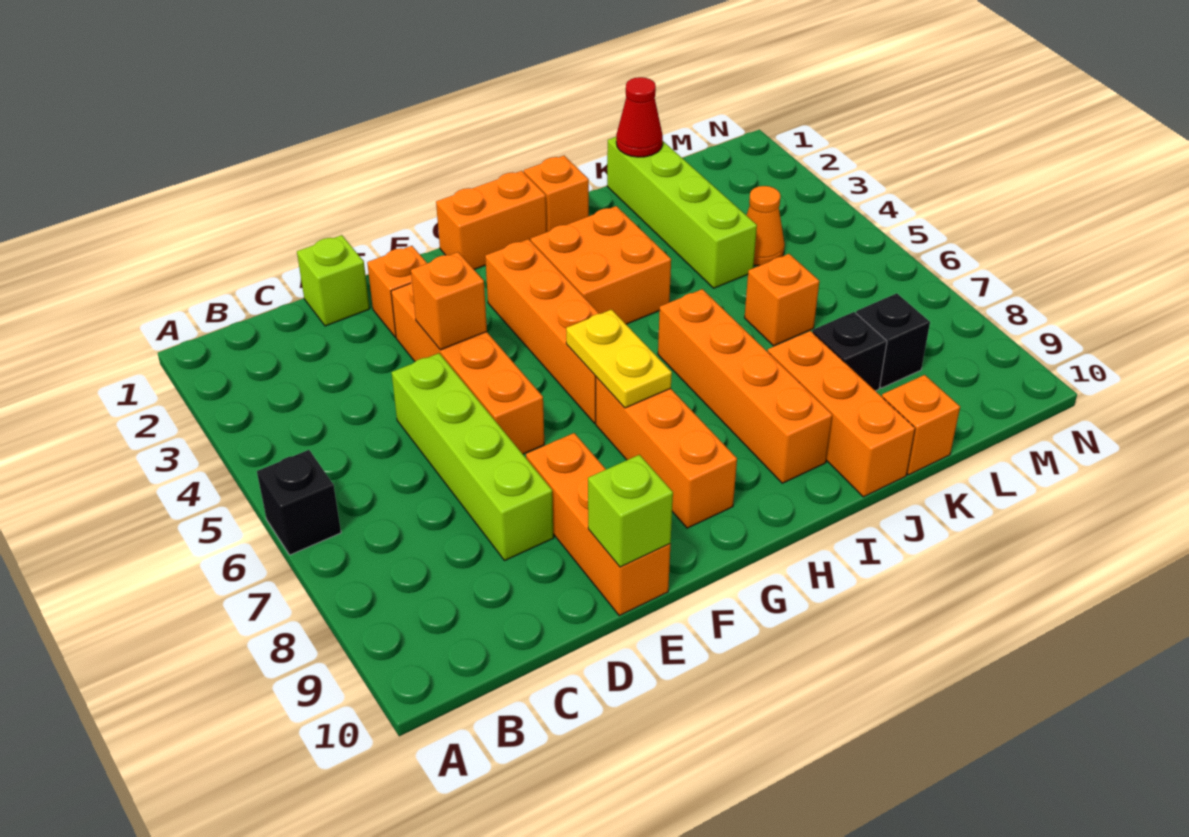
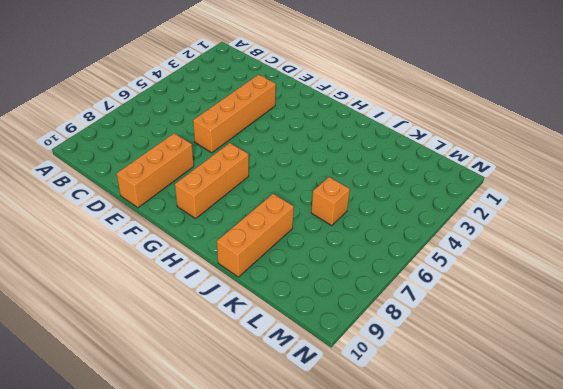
none -> black brick A6 level 1
none -> lime brick D1 level 1
none -> lime brick D5:D8 level 1

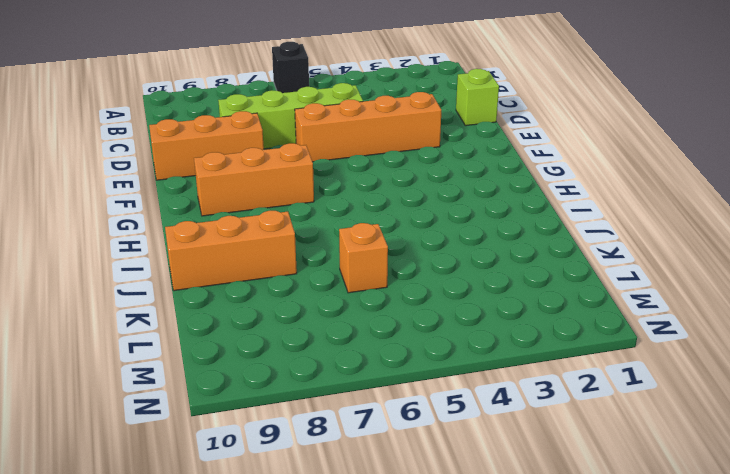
none -> orange brick E2 level 1
none -> orange brick G1:H1 level 1
none -> orange brick G3:G6 level 1

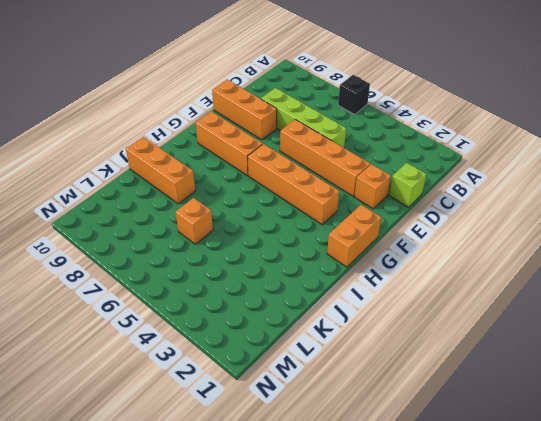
none -> orange brick H3:I4 level 1
none -> orange brick I1 level 1
none -> orange brick I6:I9 level 1

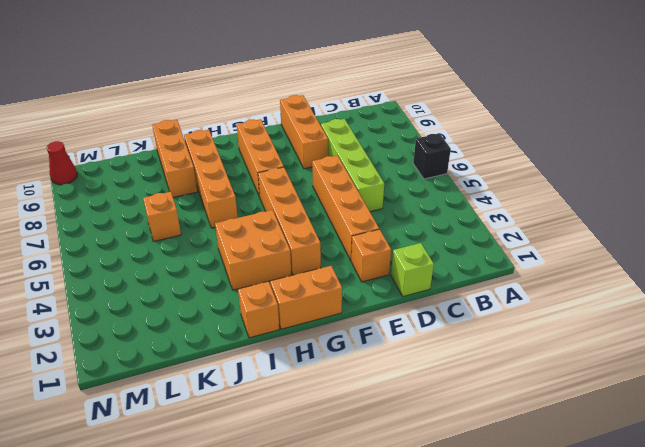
red cone N10 level 1 -> red cone K1 level 2
none -> lime brick K1:K4 level 1
none -> black brick K8 level 1
none -> orange brick K10 level 1

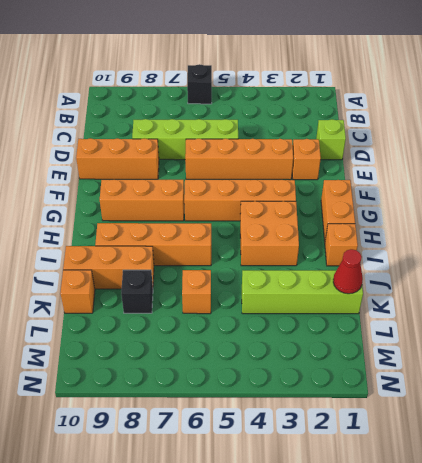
none -> orange cone L4 level 1
none -> black brick L8 level 1
none -> orange brick E4 level 2

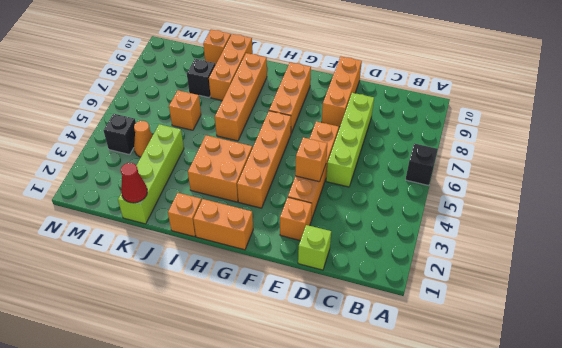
black brick M4 level 1 -> black brick L8 level 1
none -> lime brick E10 level 2
none -> yellow plate G6:G7 level 2

